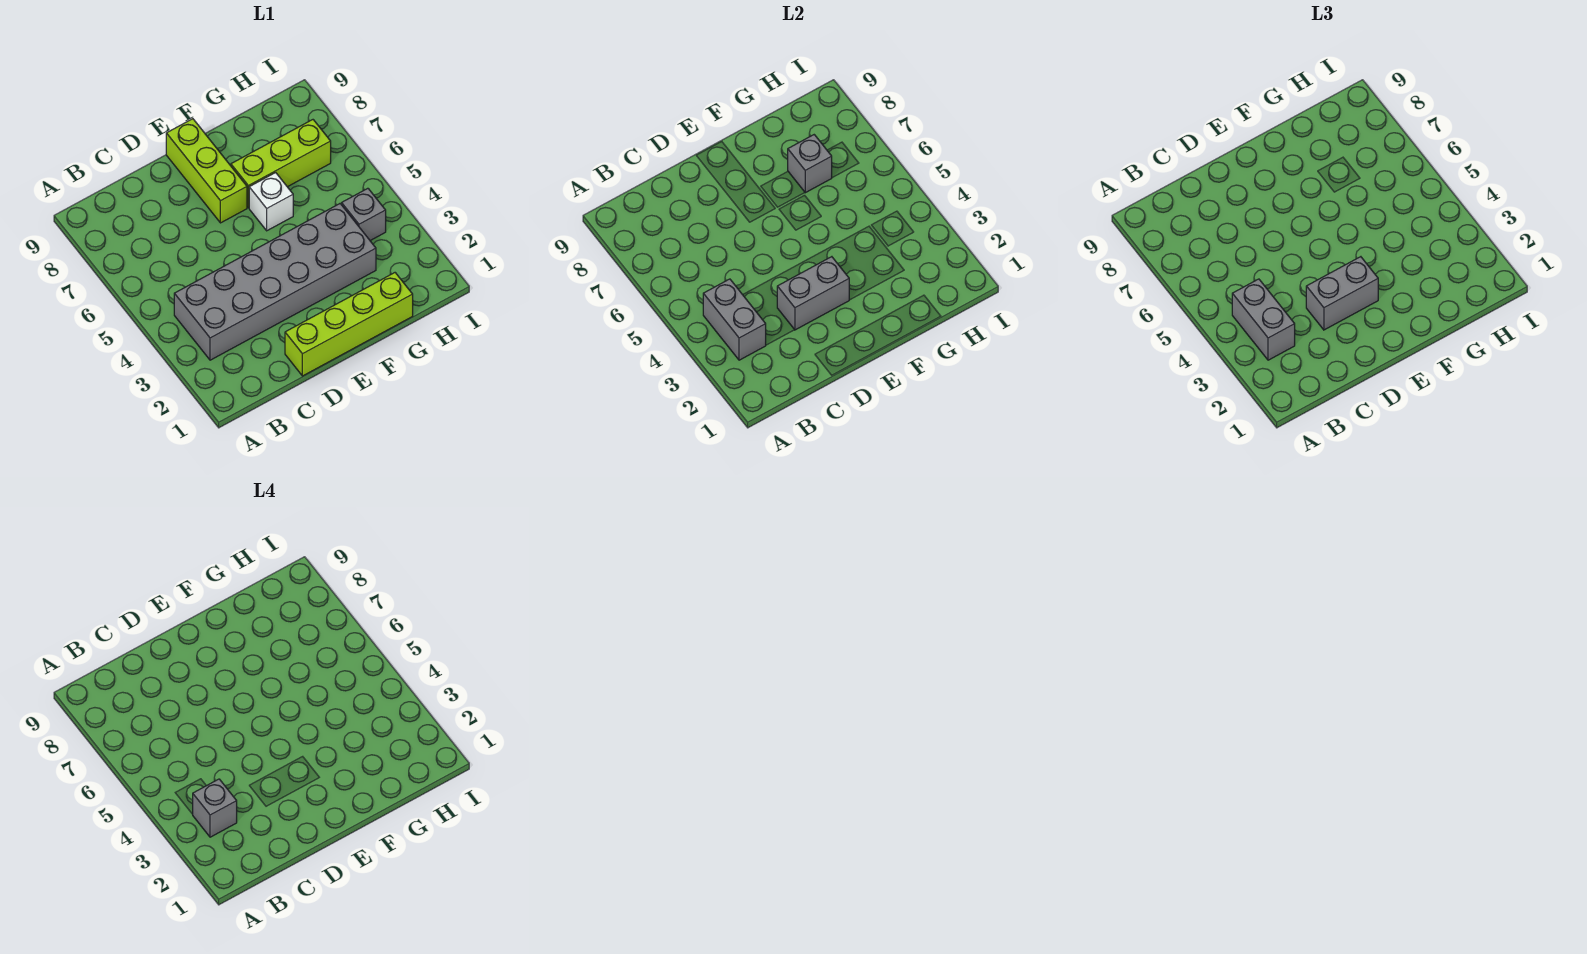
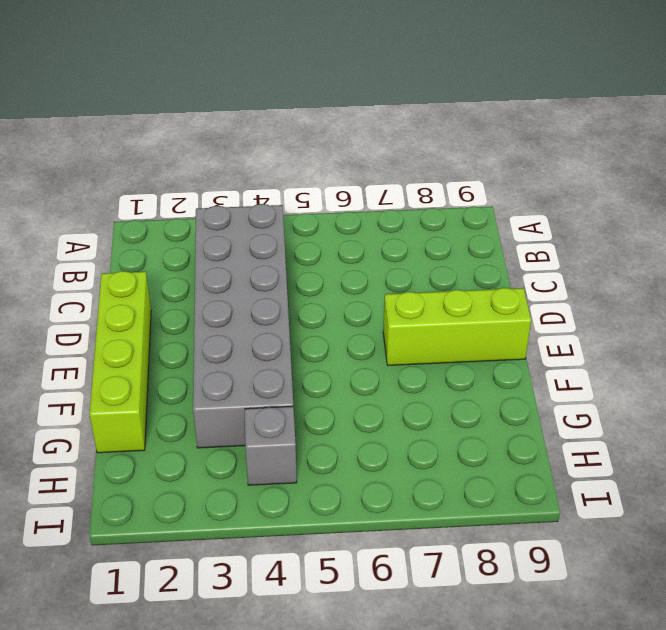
none -> white brick F6 level 1
none -> lime brick F7:H7 level 1
none -> grey brick B3:B4 level 2

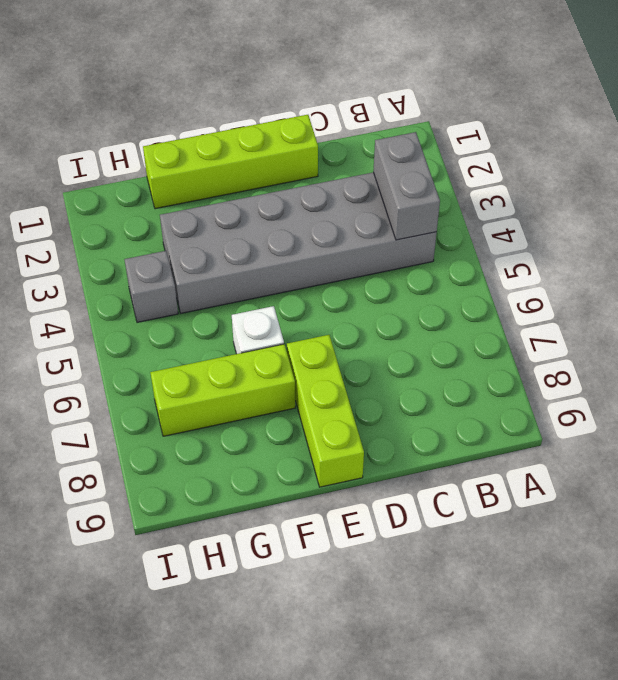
none -> grey brick D3:E3 level 2
none -> grey brick G7 level 2
none -> grey brick B3:B4 level 3

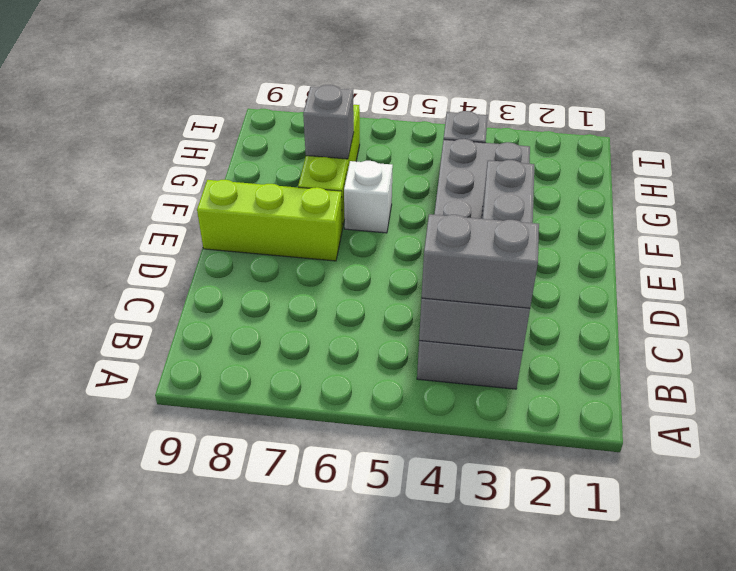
none -> lime brick D1:G1 level 1
none -> grey brick D3:E3 level 3
none -> grey brick B3 level 4

